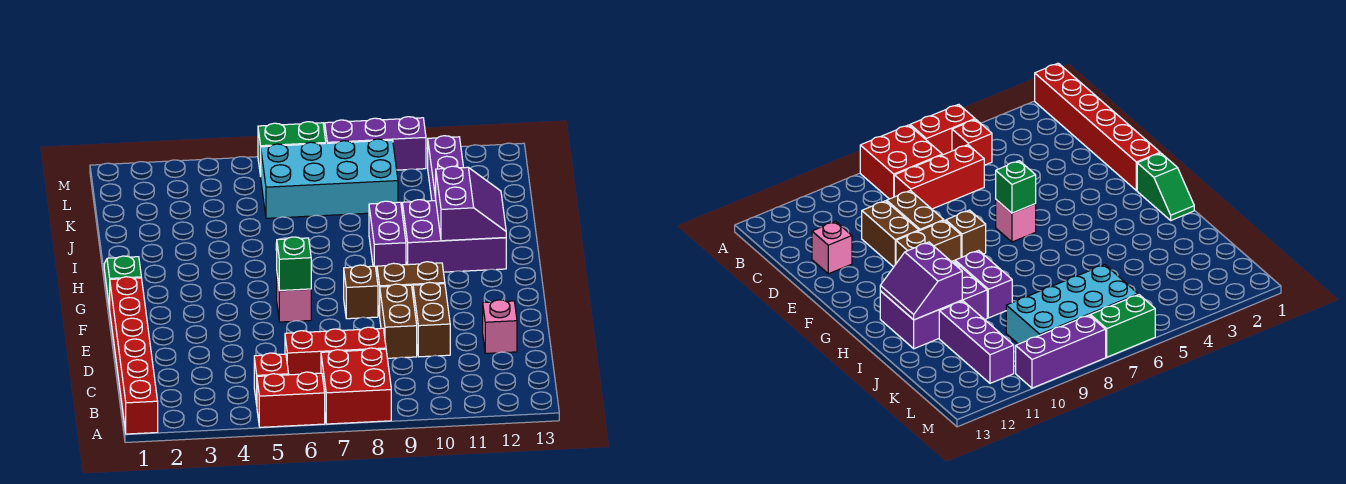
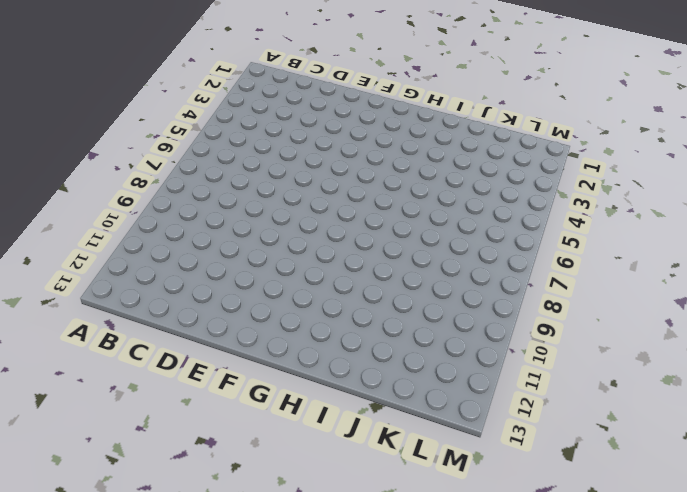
none -> red brick A1:F1 level 1
none -> red brick A5:A6 level 1
none -> red brick A7:B8 level 1

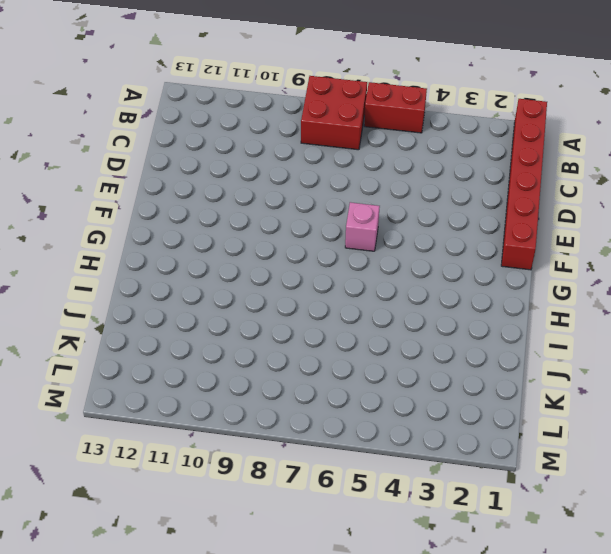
none -> red brick B5 level 1
none -> red brick C6:C8 level 1
none -> brown brick D9:E9 level 1

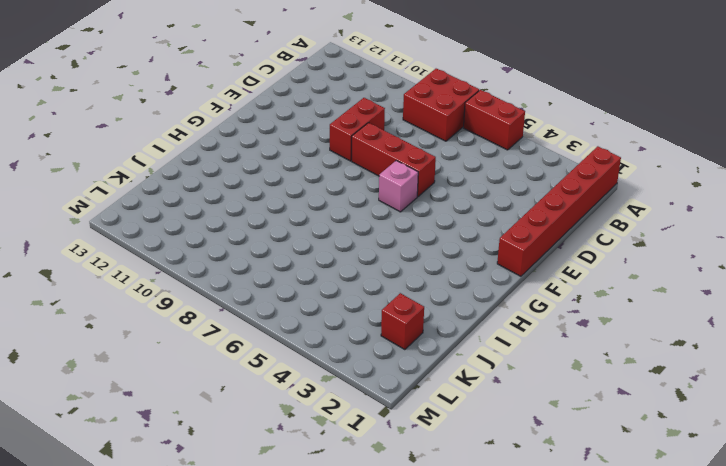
red brick D9:E9 level 1 -> brown brick D9:E9 level 1
red brick E6:E8 level 1 -> red brick C6:C8 level 1
red brick K2 level 1 -> red brick B5 level 1
none -> brown brick D10:E10 level 1
none -> pink brick D12 level 1
none -> brown brick F8 level 1

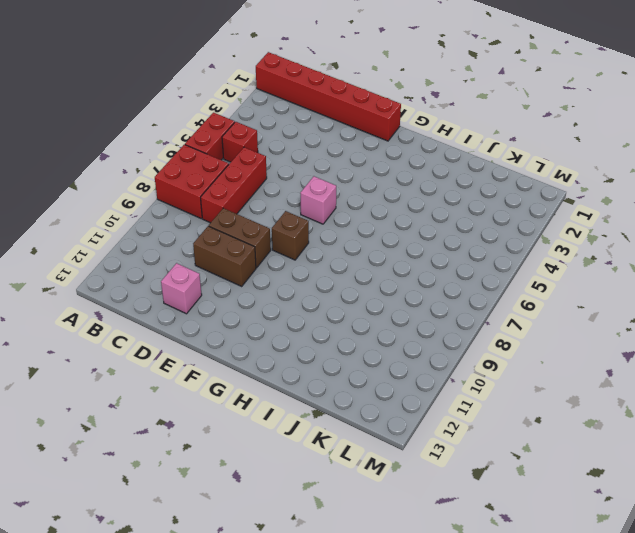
none -> brown brick F9:F10 level 1
none -> green slope G1:H1 level 1 top G
none -> purple brick H9:I9 level 1

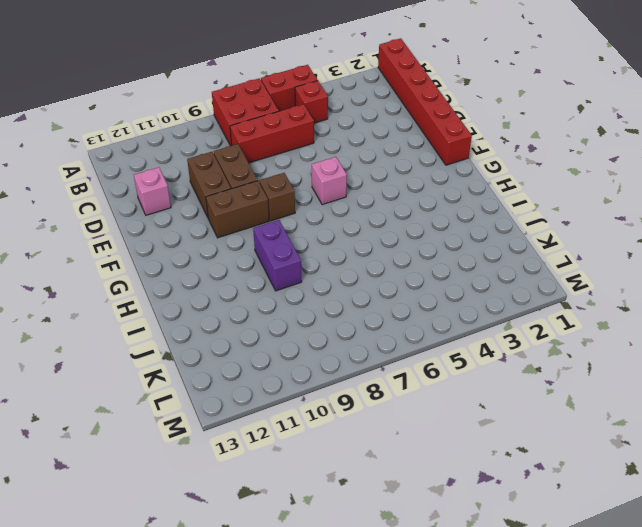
none -> green slope G1:H1 level 1 top G
none -> purple brick H10:I12 level 1
none -> purple brick J11:L11 level 1

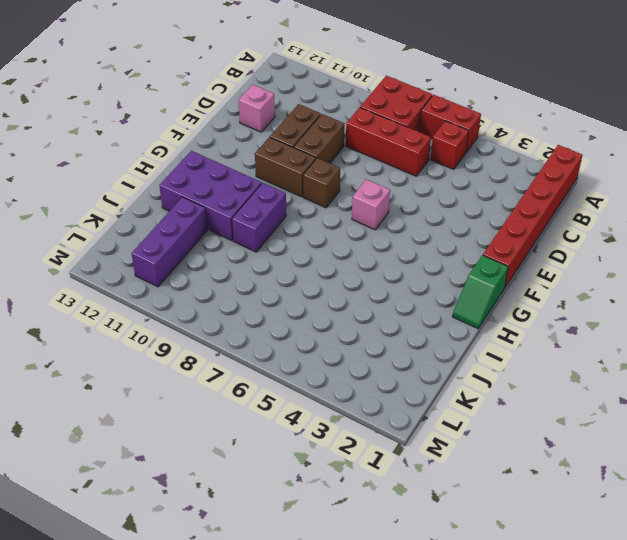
none -> cyan brick K6:L9 level 1
none -> green brick M6:M7 level 1
none -> purple brick M8:M10 level 1

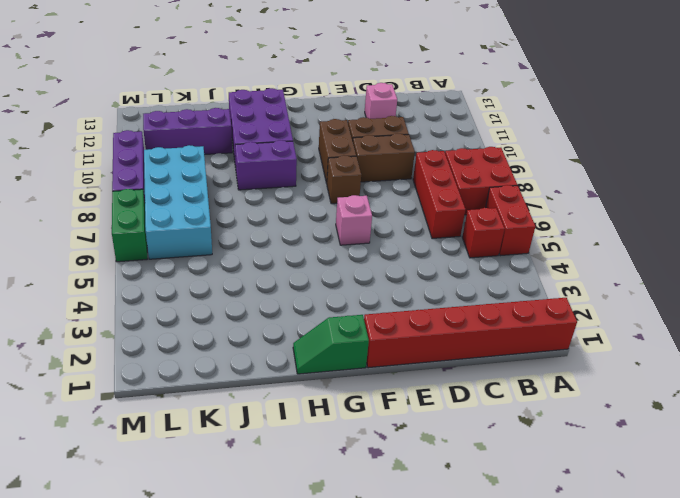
none -> green brick F6 level 2
none -> purple slope H11:I12 level 2 top 11

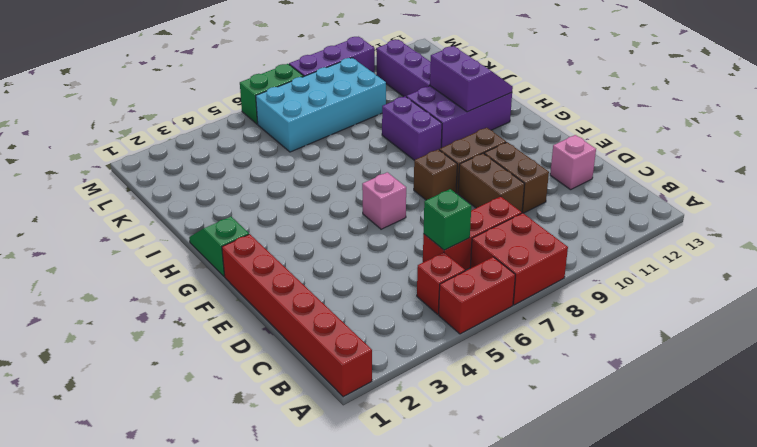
green brick C6 level 2 -> green brick F6 level 2

